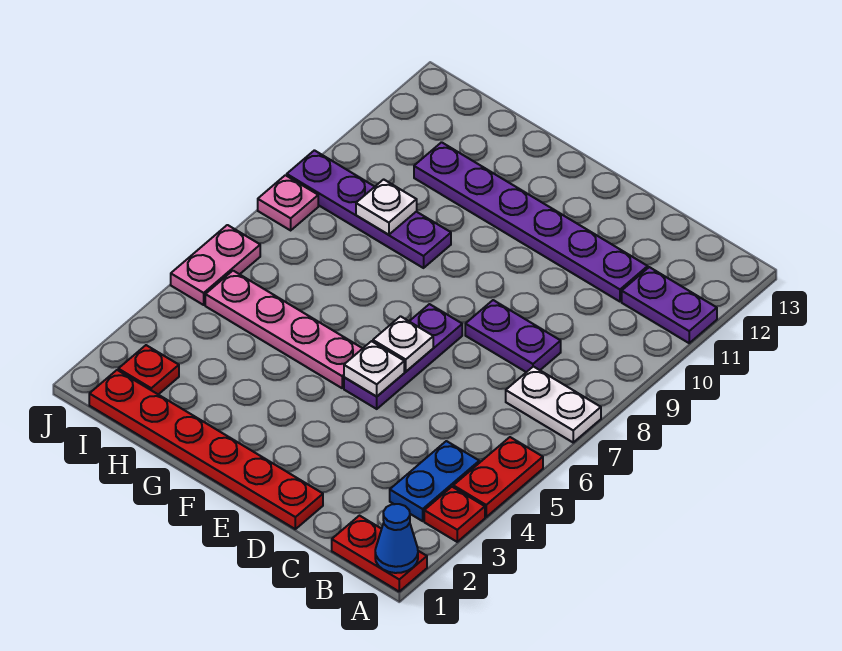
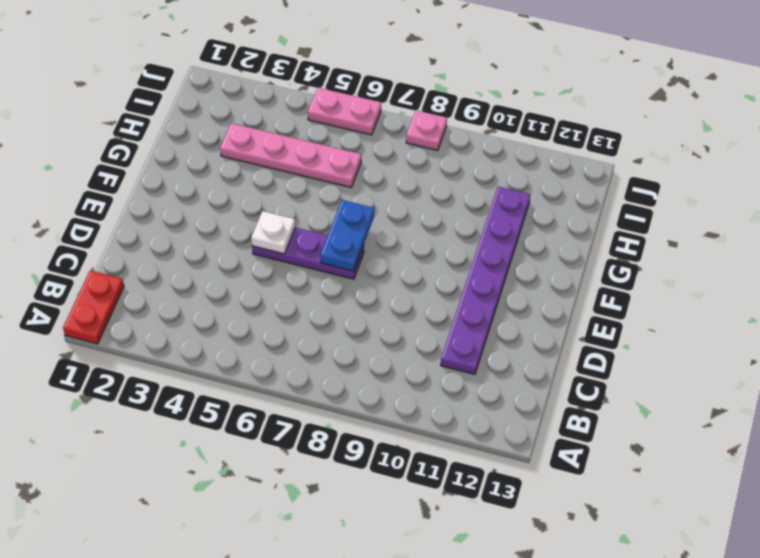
blue plate E7:F7 level 2 -> blue plate B3:B4 level 1
pink plate H3:H6 level 1 -> pink plate F5:I5 level 1
none -> red plate A3 level 1
none -> red plate A4:A5 level 1
none -> white plate A7:B7 level 1

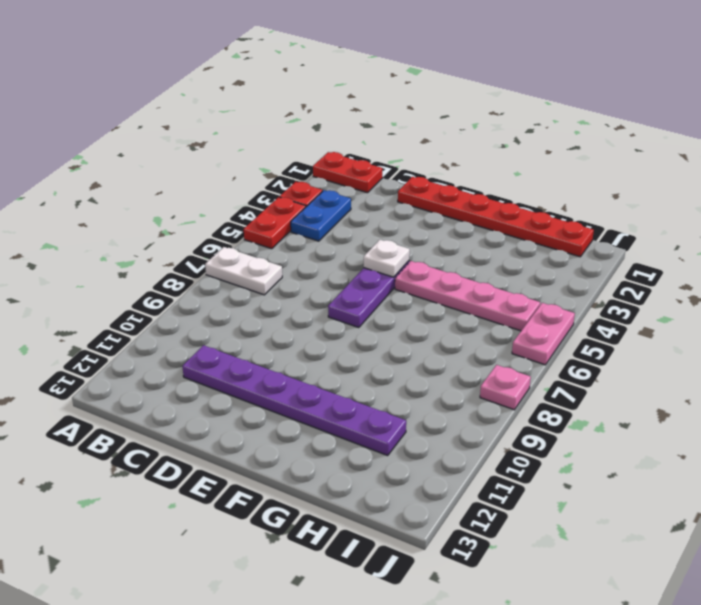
none -> purple plate A11:B11 level 1
none -> purple plate C8:D8 level 1
none -> purple plate G9:J9 level 1

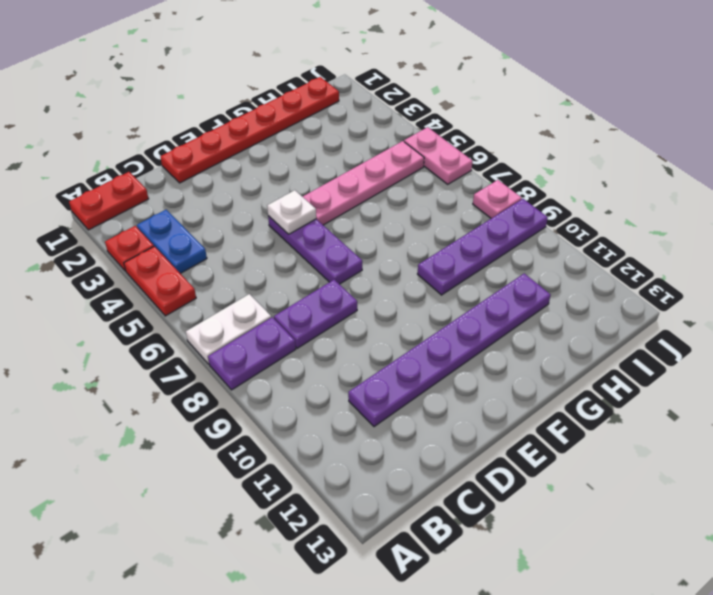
purple plate A8:B8 level 1 -> purple plate A11:B11 level 1
none -> red plate I2 level 1
none -> blue cone A1 level 2
none -> white plate E6 level 2

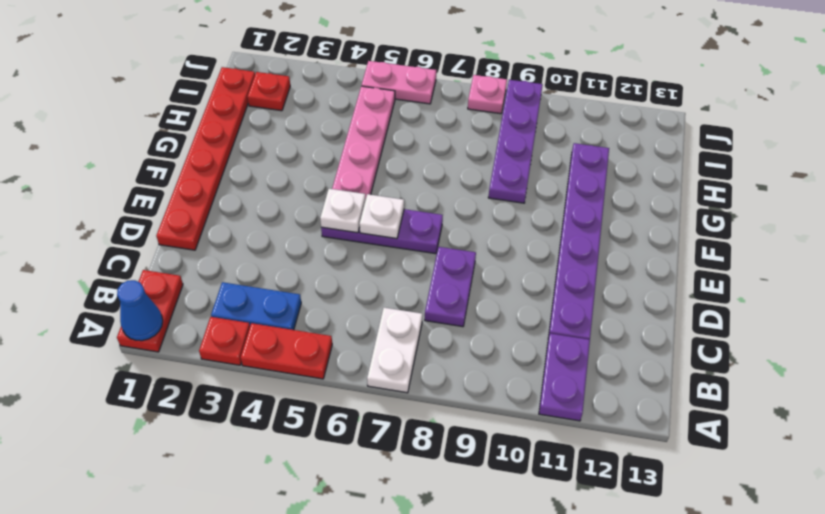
none -> white plate H9 level 2

